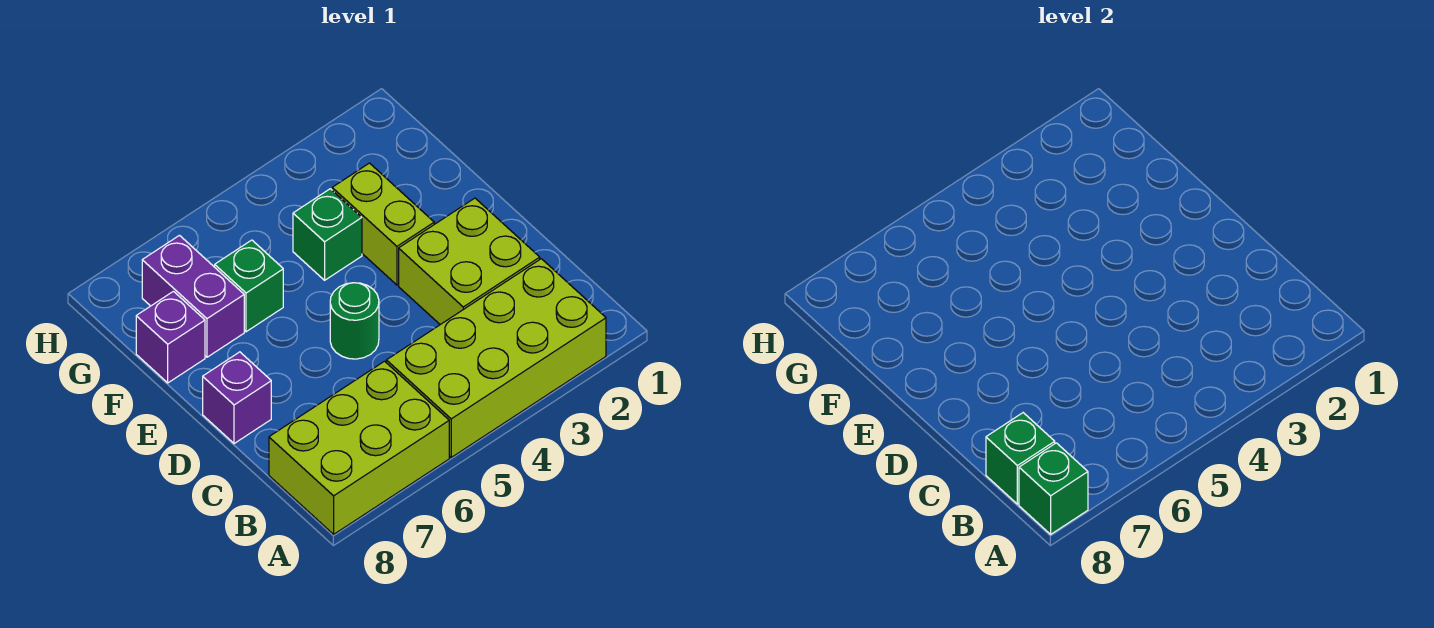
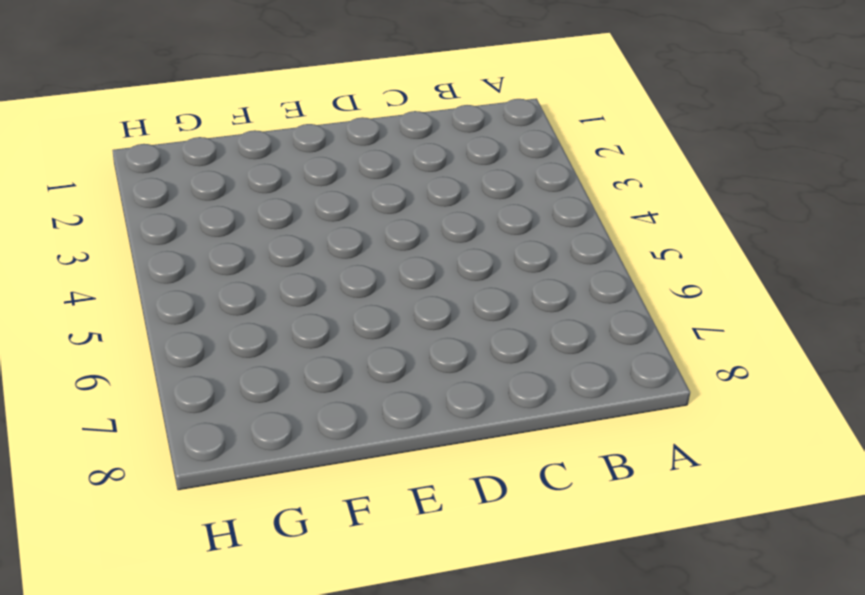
none -> lime brick A2:B5 level 1
none -> lime brick A6:B8 level 1
none -> lime brick C2:D3 level 1

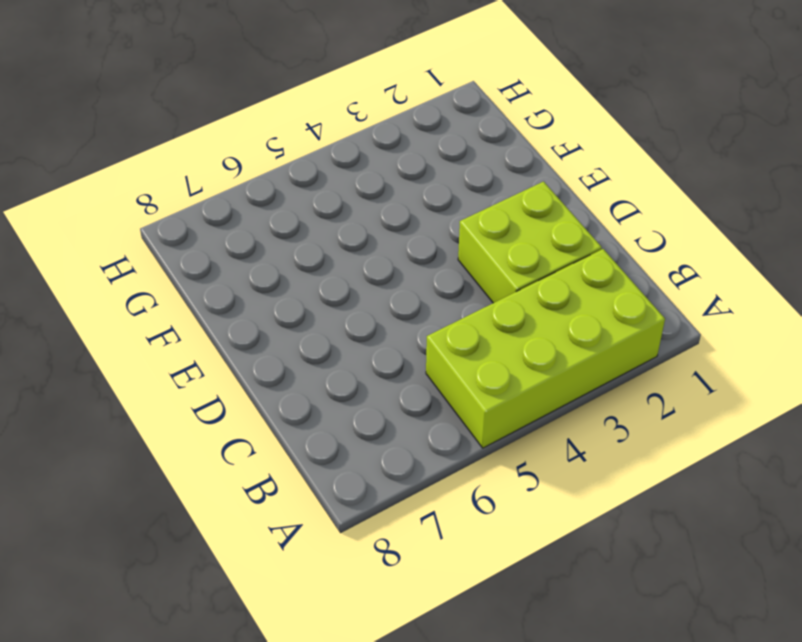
none -> lime brick A6:B8 level 1
none -> green round brick D5 level 1
none -> purple brick D8 level 1

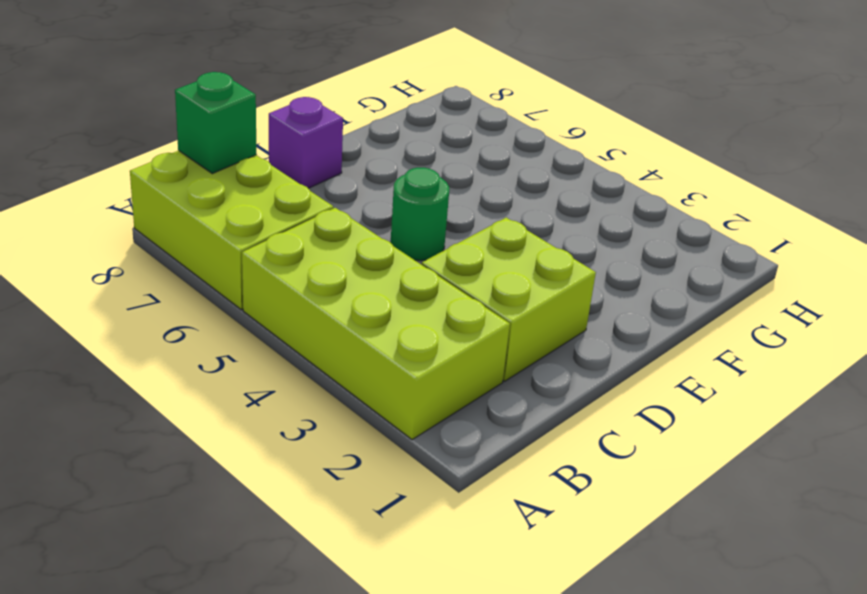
none -> lime brick E3:F3 level 1
none -> green brick F4 level 1
none -> green brick F6 level 1

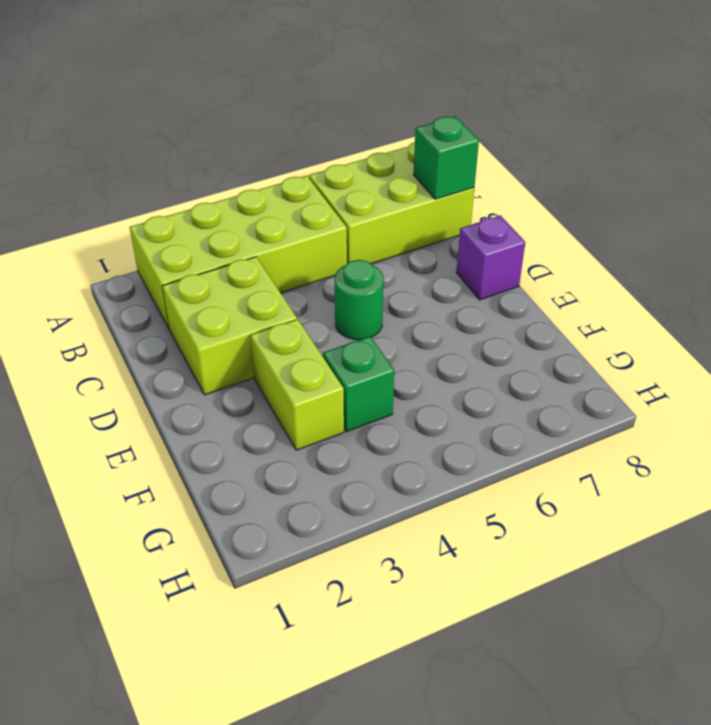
none -> green brick F6 level 1
none -> purple brick F7:G7 level 1
none -> purple brick F8 level 1

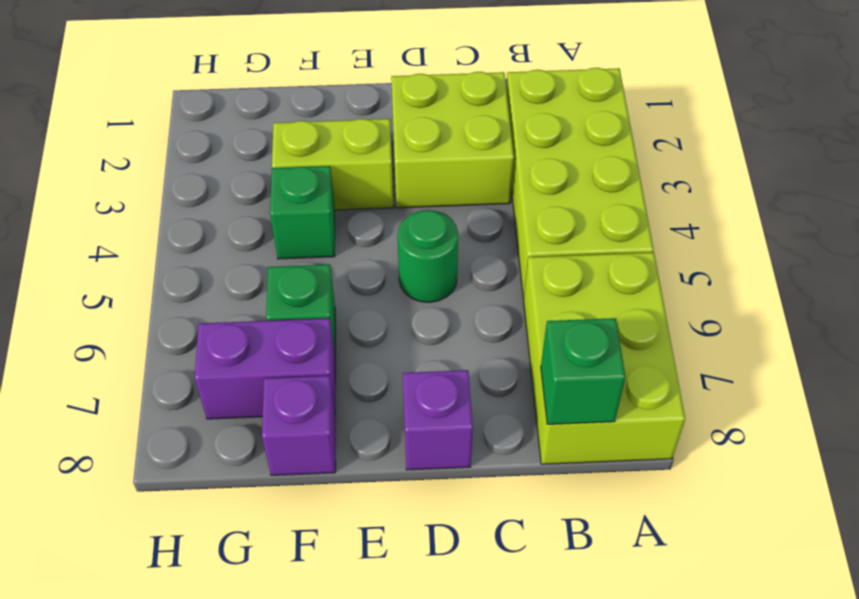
none -> green brick A8 level 2

